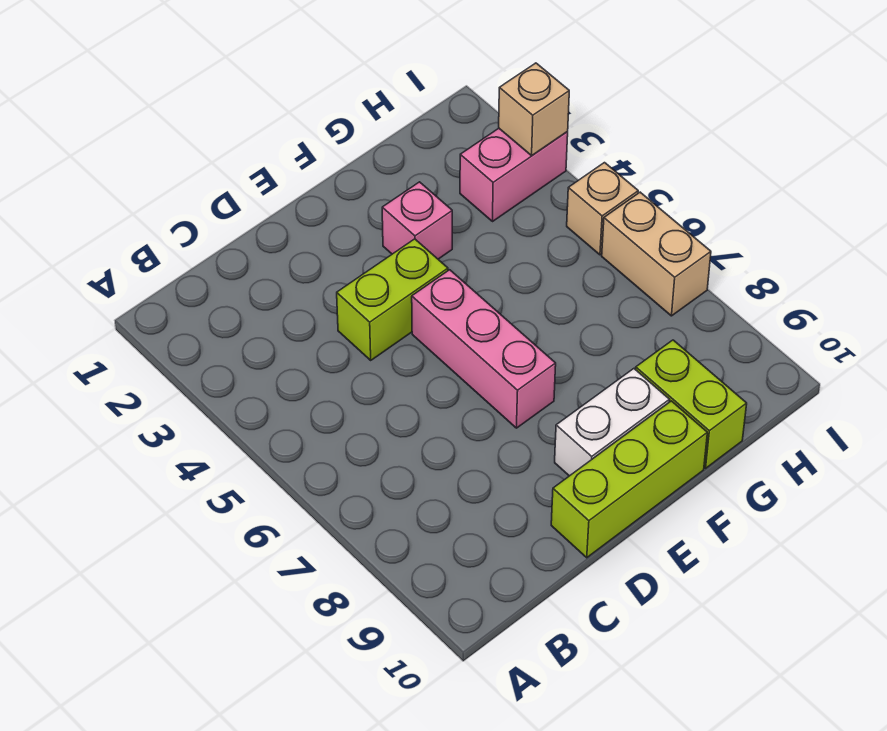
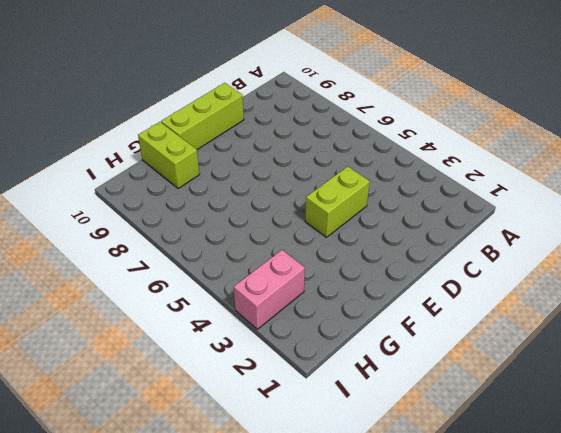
none -> pink brick E5:E7 level 1
none -> white brick E9:F9 level 1

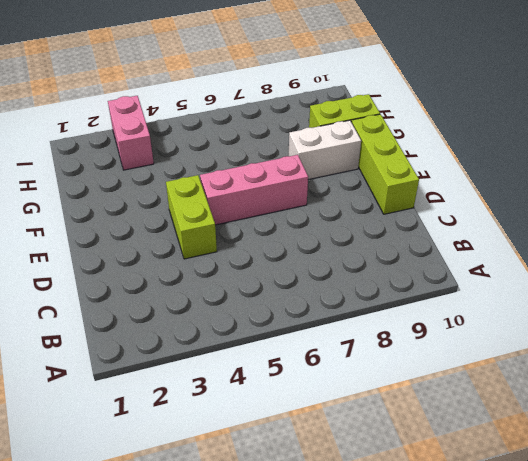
white brick F8:F9 level 1 -> white brick E9:F9 level 1
none -> pink brick F3 level 1
none -> tan brick I5 level 1

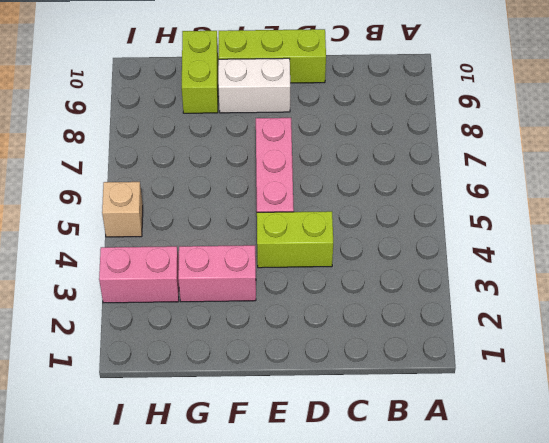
pink brick F3:G3 level 1 -> pink brick F3 level 1
none -> tan brick I6:I7 level 1
none -> tan brick I3 level 2

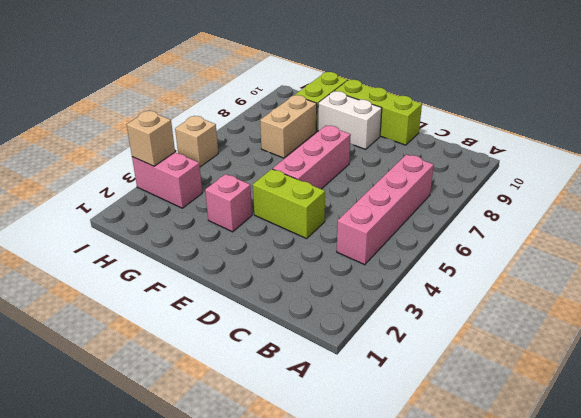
pink brick B4:B7 level 1 -> none
tan brick G7:G8 level 1 -> tan brick I6:I7 level 1

